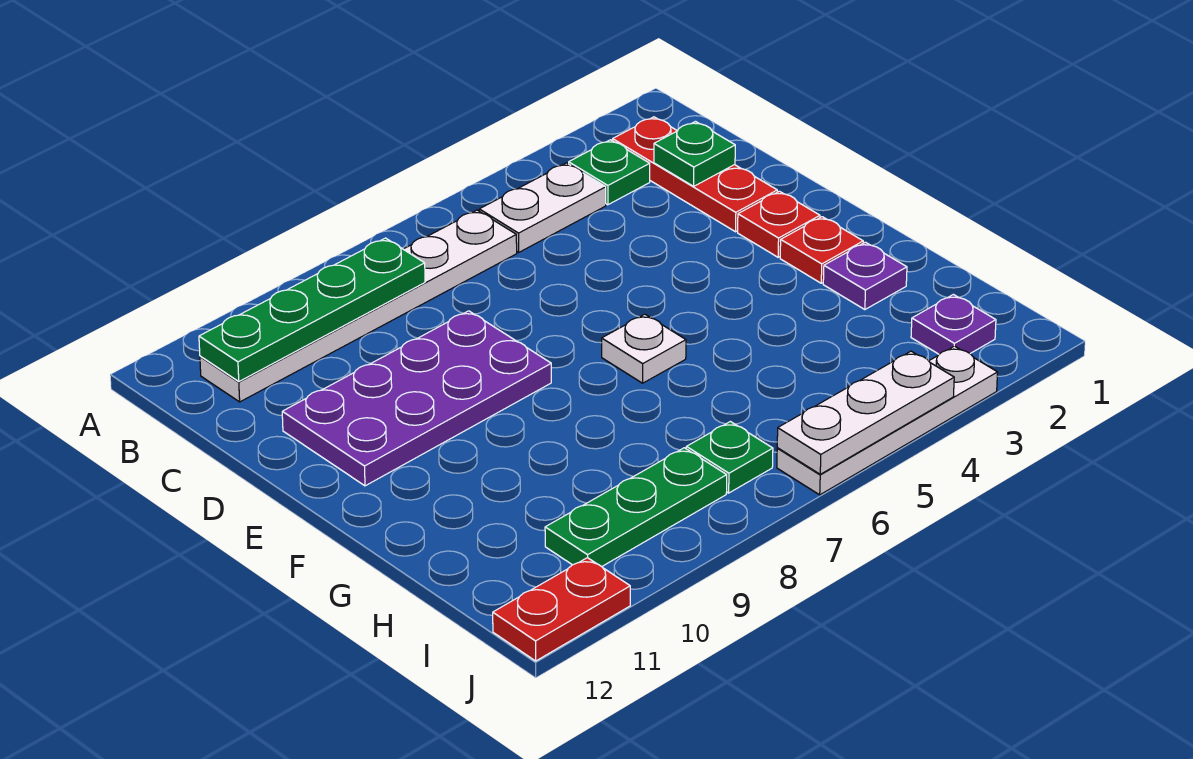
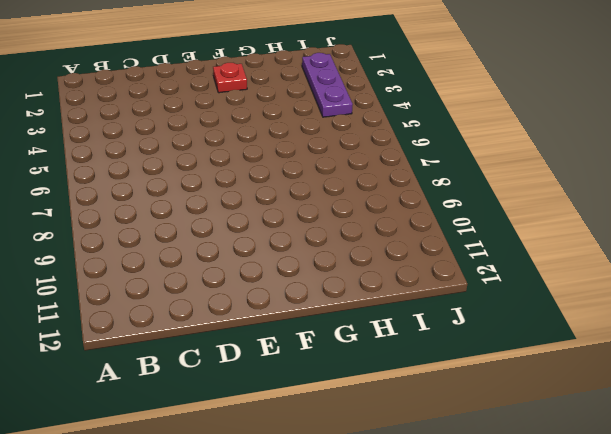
purple plate I2:I4 level 1 -> purple plate I2 level 1
none -> red plate B2:D2 level 1
none -> green plate B3 level 1
none -> white plate B4:B5 level 1

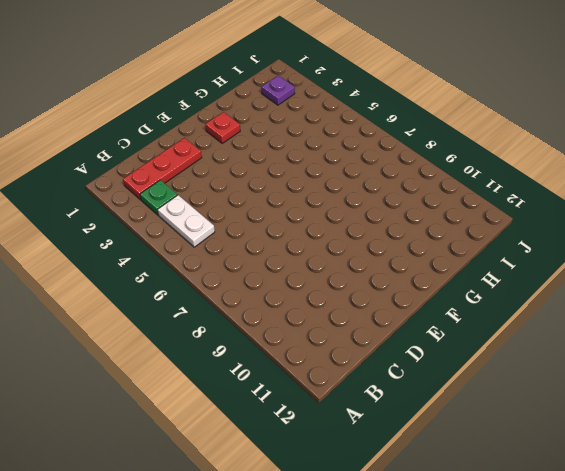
none -> white plate B6:B11 level 1
none -> purple plate D8:E11 level 1
none -> red plate E2 level 1

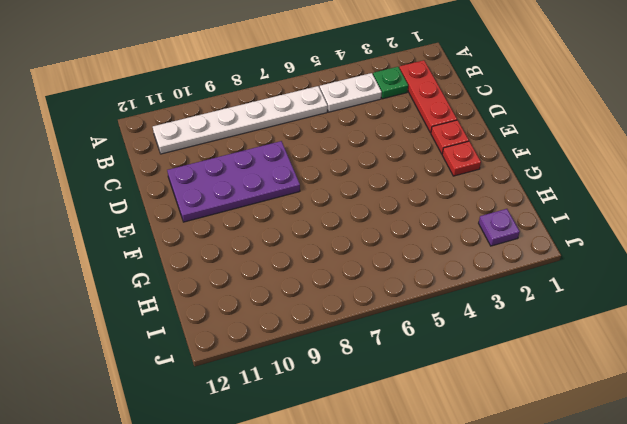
none -> white plate F6 level 1
none -> purple plate G2 level 1
none -> green plate I7 level 1

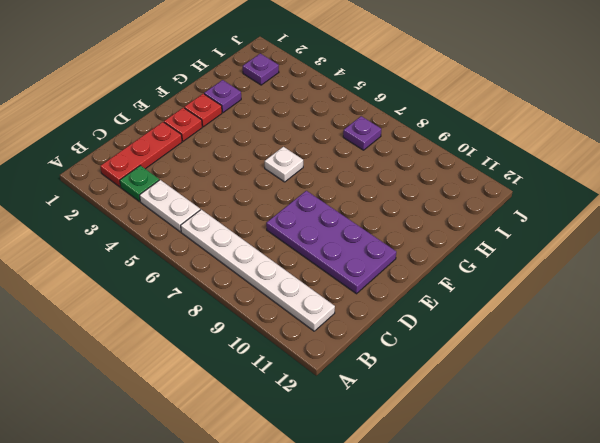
purple plate I7 level 1 -> green plate I7 level 1
none -> green plate I8:I10 level 1
none -> white plate J3:J6 level 1
none -> red plate J11:J12 level 1

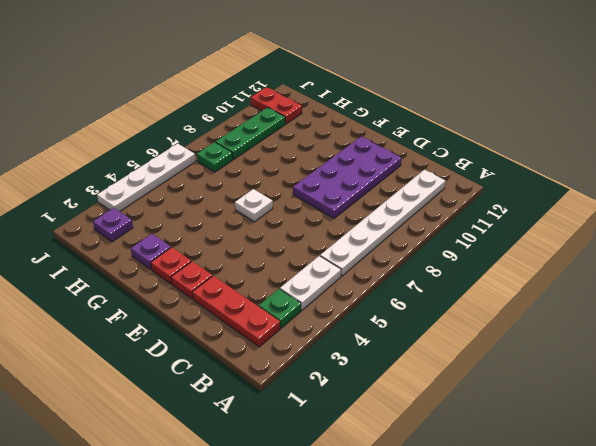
red plate I11:J11 level 1 -> red plate J11:J12 level 1
none -> green plate B8:B11 level 2
none -> green plate C2 level 2
none -> white plate J4:J6 level 2

